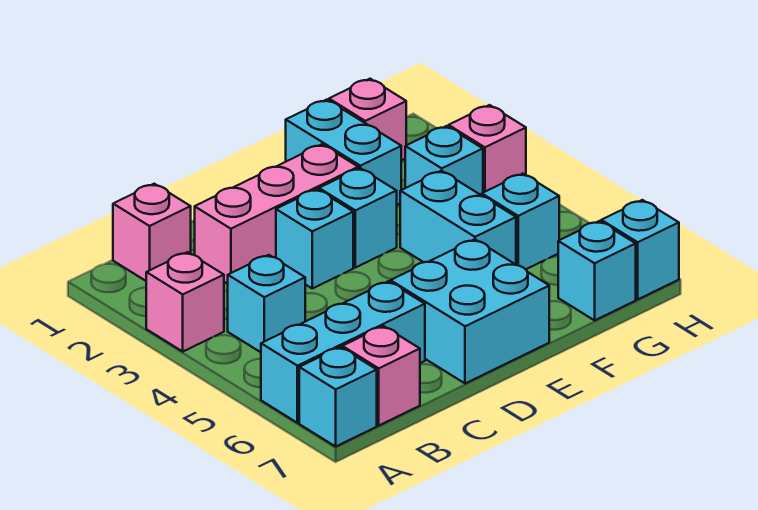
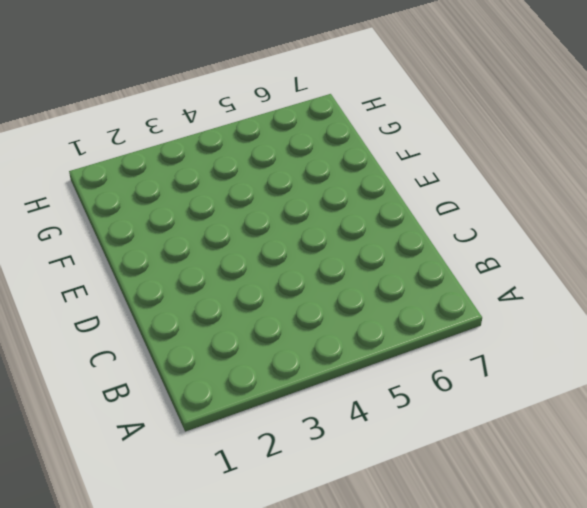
none -> pink brick A3 level 1
none -> cyan brick A6:C6 level 1
none -> cyan brick A7 level 1

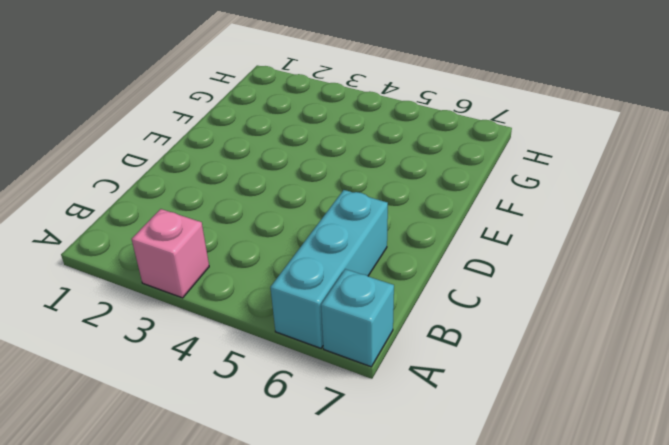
none -> pink brick B1 level 1
none -> cyan brick B4 level 1
none -> pink brick B7 level 1

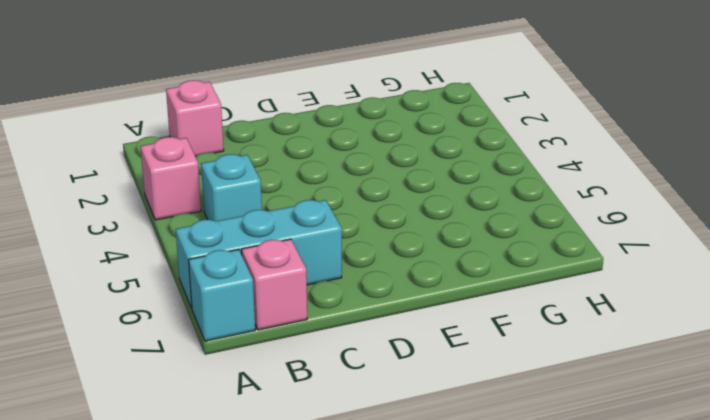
none -> pink brick C2:E2 level 1
none -> cyan brick D3 level 1
none -> cyan brick D6:E7 level 1

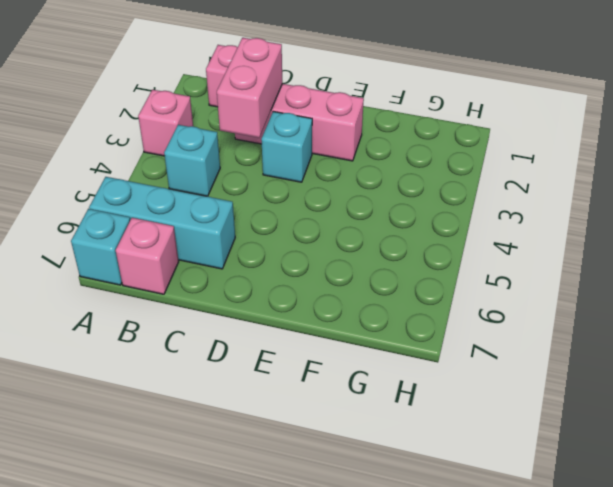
pink brick C2:C3 level 2 -> none
none -> cyan brick D6:E7 level 1
none -> cyan brick E3 level 1
none -> cyan brick F1:F2 level 1

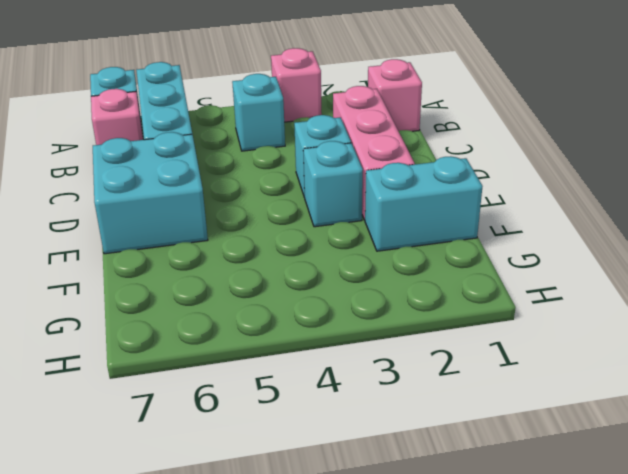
none -> cyan brick F4:F5 level 1
none -> pink brick G1 level 1
none -> cyan brick G3 level 1

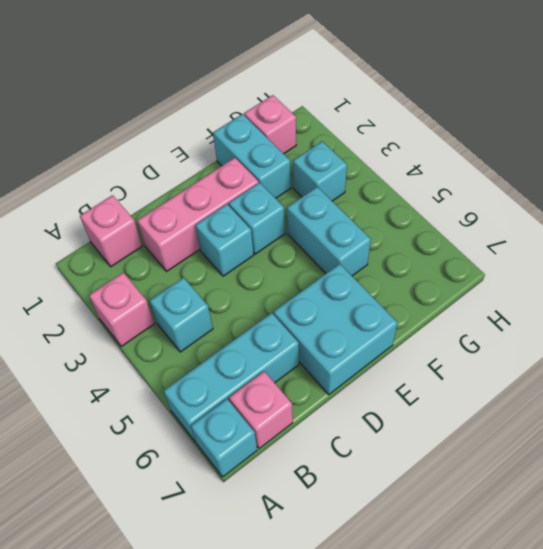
none -> cyan brick G5 level 1
none -> cyan brick G7 level 1
none -> pink brick H3 level 1

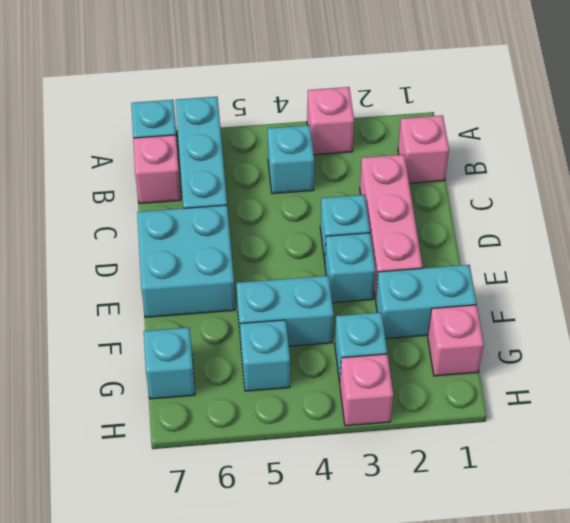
none -> cyan brick H7 level 1

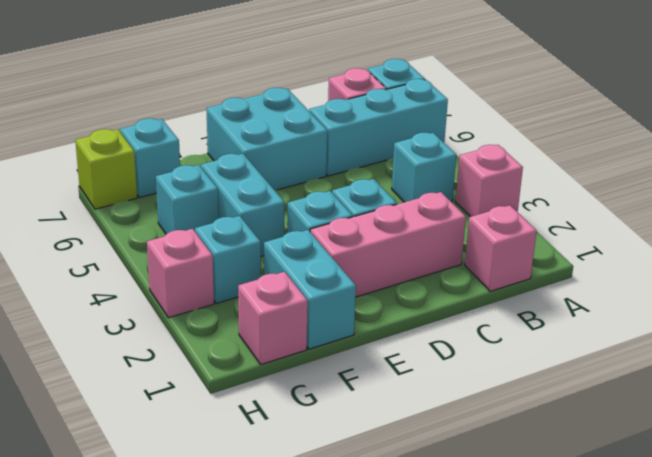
lime brick H7 level 1 -> cyan brick H7 level 1

